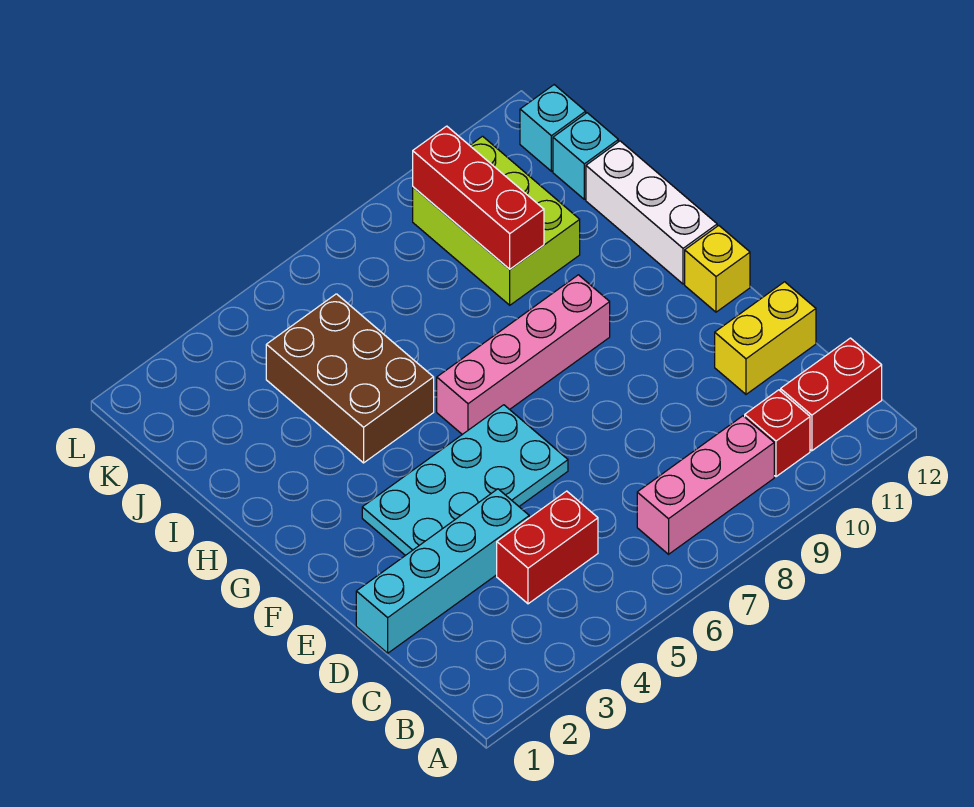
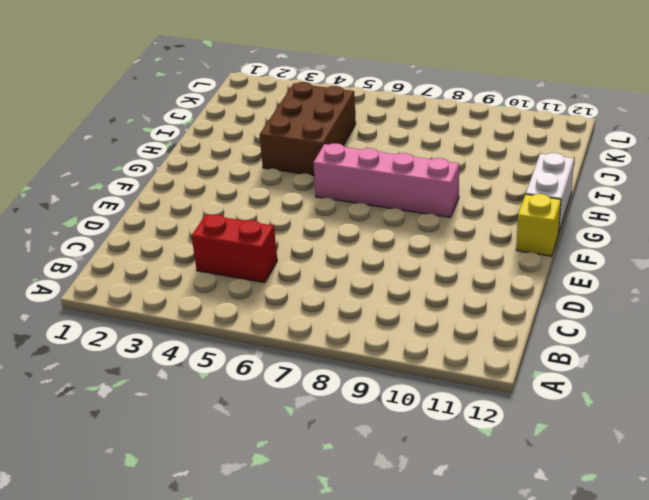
white brick G12:H12 level 1 -> white brick G12:I12 level 1
none -> pink brick B7:B9 level 1
none -> red brick B10 level 1
none -> red brick B11:B12 level 1

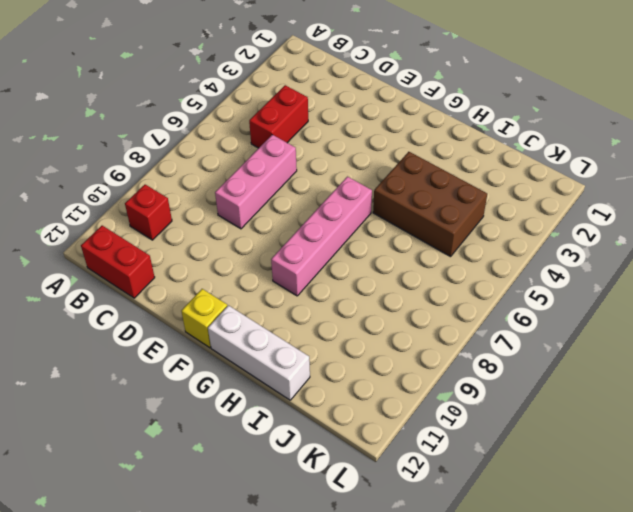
red brick B12:C12 level 1 -> red brick B11:B12 level 1
pink brick D6:D8 level 1 -> pink brick B7:B9 level 1
none -> cyan brick D1:D4 level 1
none -> yellow brick D11:D12 level 1
none -> cyan plate E3:F6 level 1

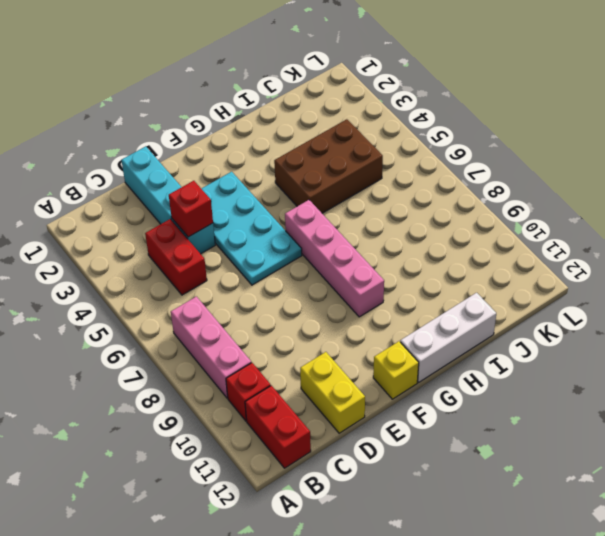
red brick D4 level 2 -> none
none -> lime brick I9:K10 level 1
none -> cyan brick J12 level 1
none -> cyan brick K12 level 1

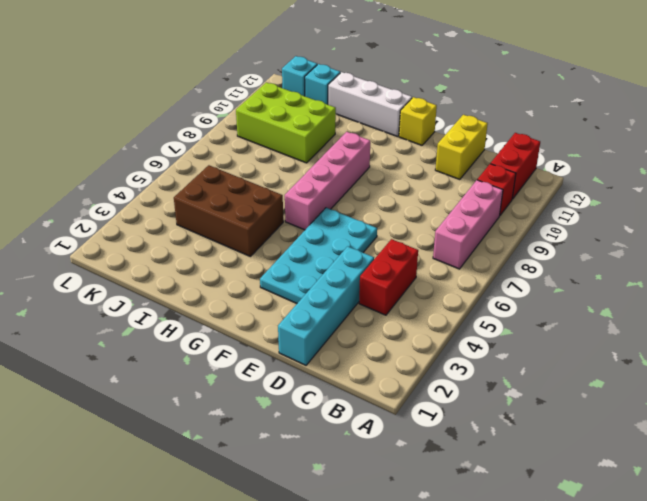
none -> red brick I9:K9 level 2

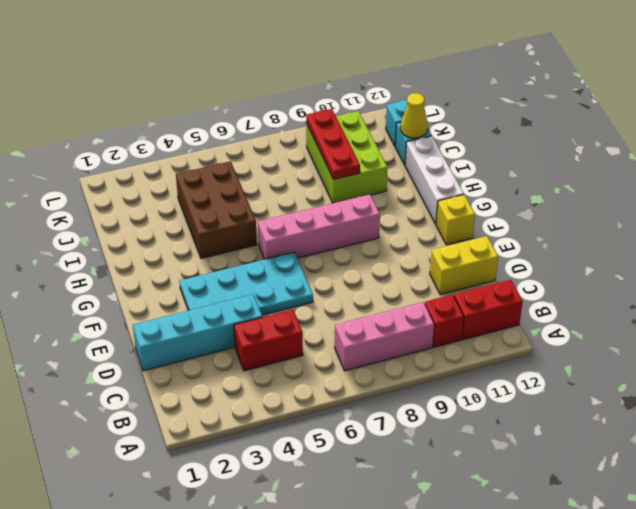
red plate I9:K9 level 2 -> red brick I9:K9 level 2
yellow cone J12 level 2 -> none

